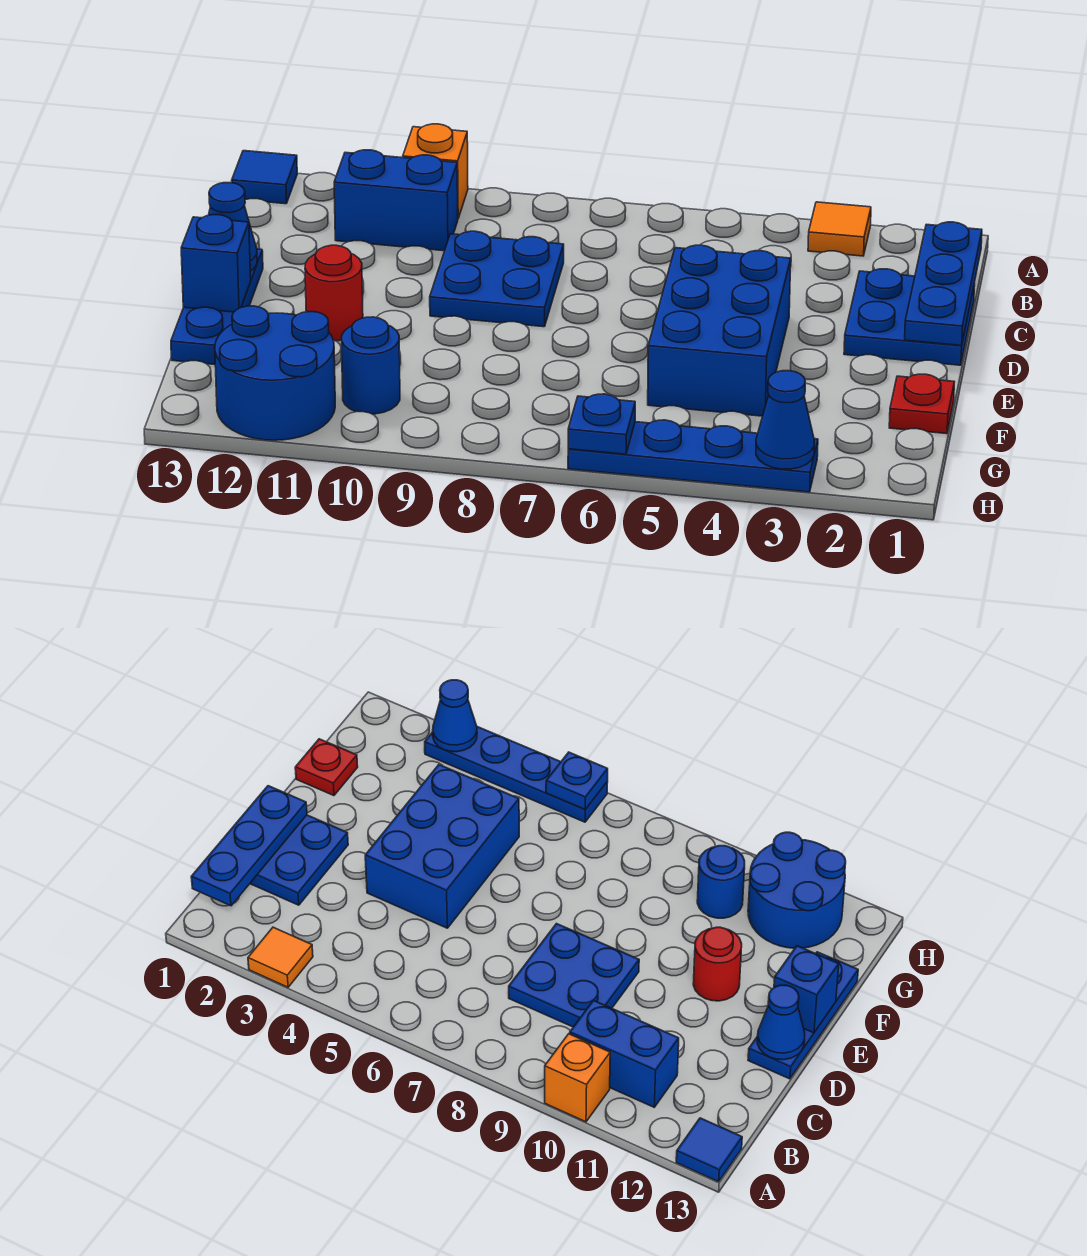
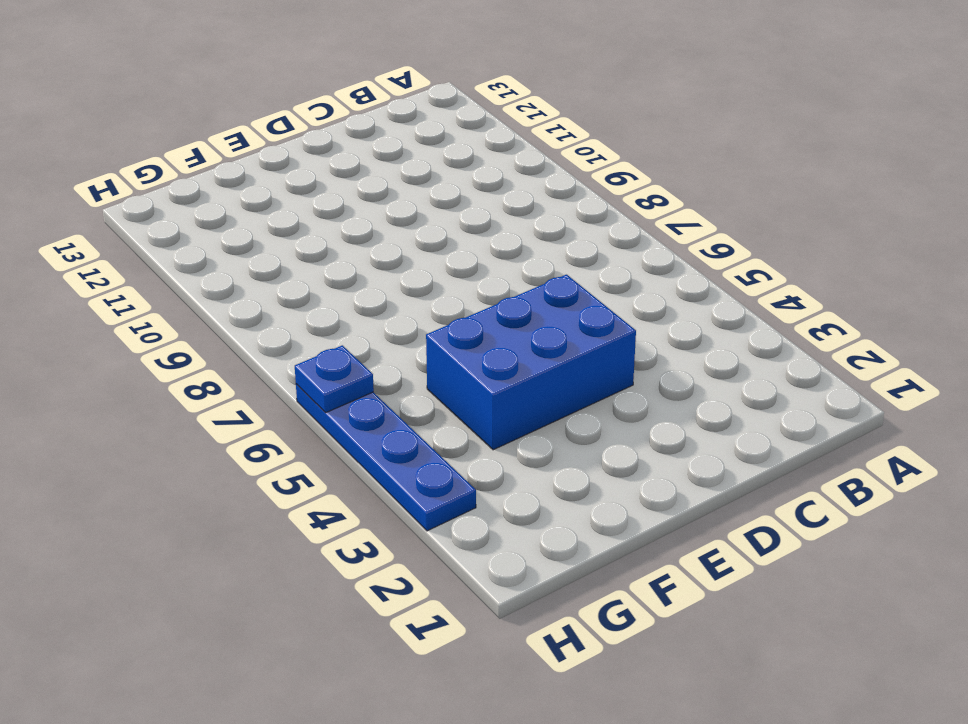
none -> orange tile A3 level 1
none -> orange brick A10 level 1
none -> blue tile A13 level 1

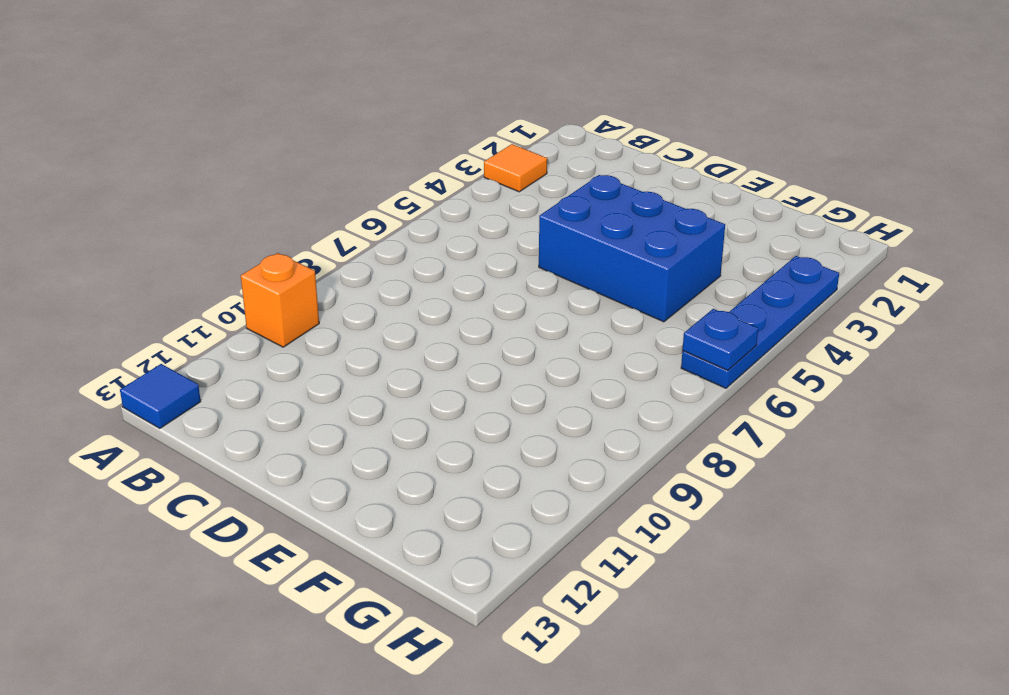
none -> blue brick B10:B11 level 1
none -> blue plate C1:D2 level 1
none -> blue plate C8:D9 level 1

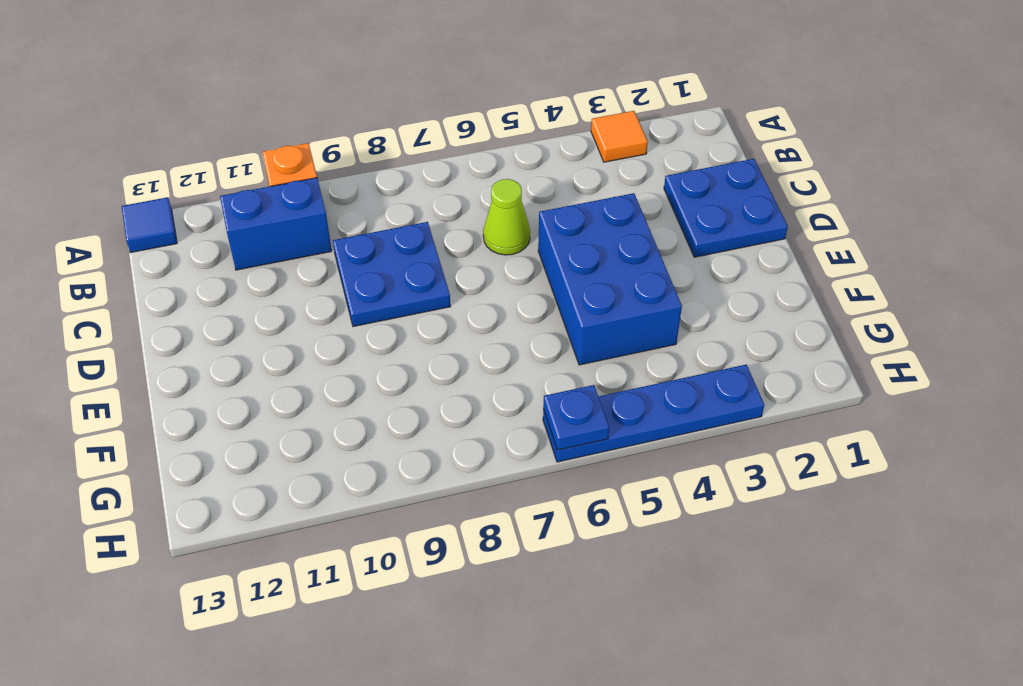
lime cone C6 level 1 -> none
none -> blue plate D13:F13 level 1
none -> red round brick E11 level 1
none -> red plate F1 level 1

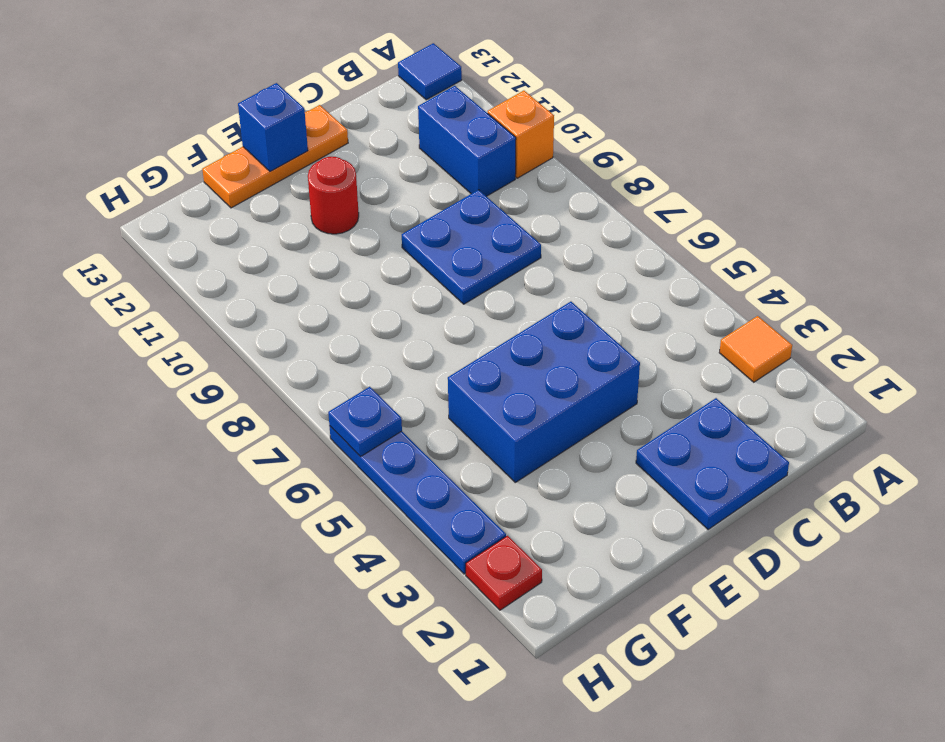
orange plate D13:F13 level 1 -> blue plate D13:F13 level 1
red plate H2 level 1 -> red plate F1 level 1
none -> blue round brick G10 level 1
none -> blue round brick G11:H12 level 1
none -> blue plate B1:D1 level 2

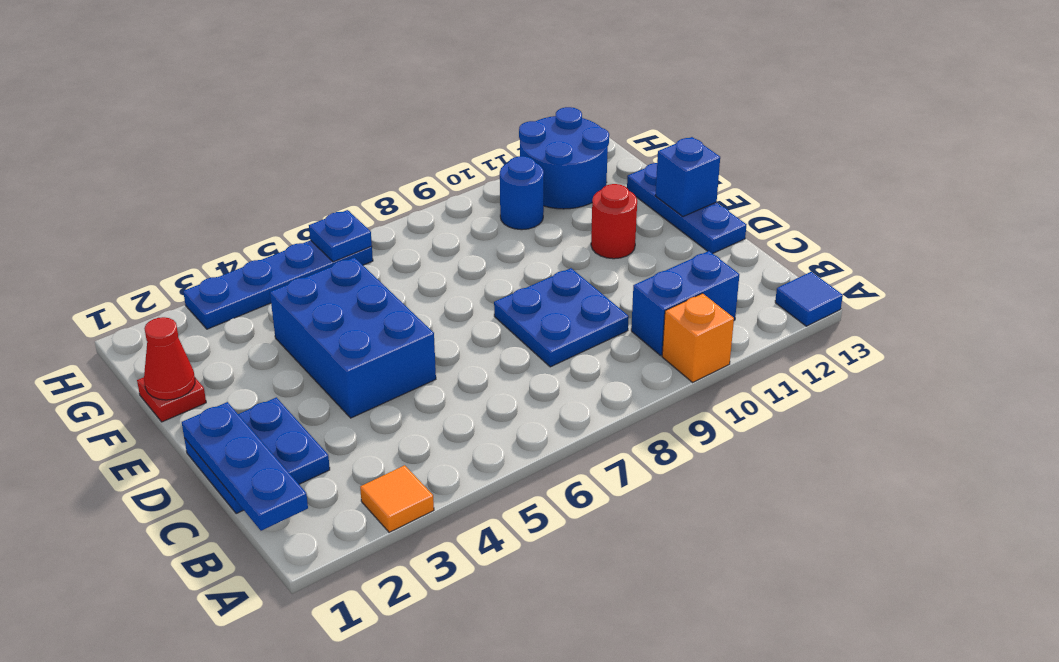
red cone F1 level 2 -> none
none -> blue cone D13 level 2
none -> blue cone H3 level 2

